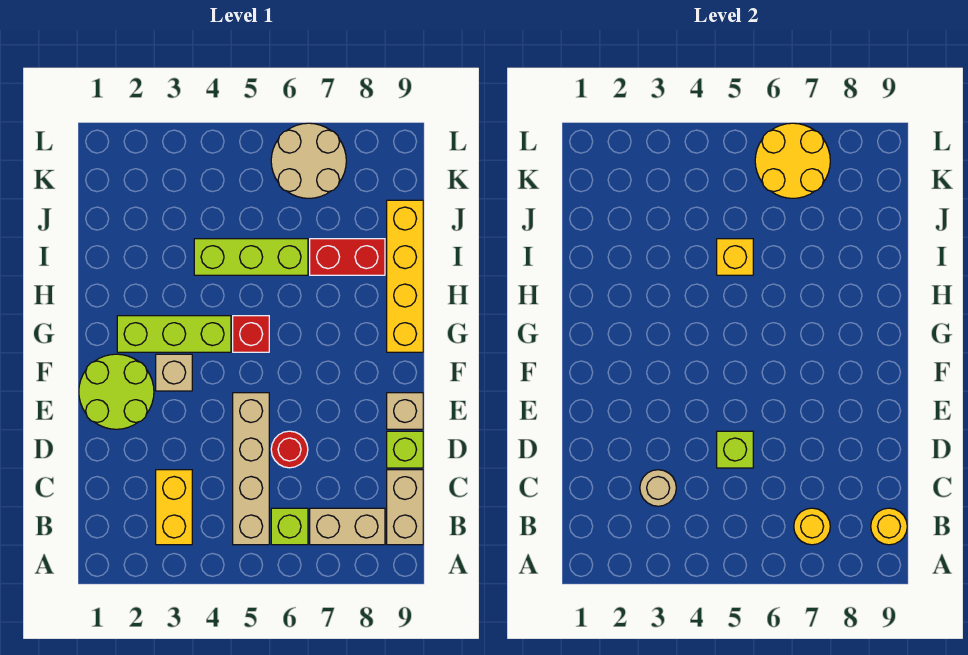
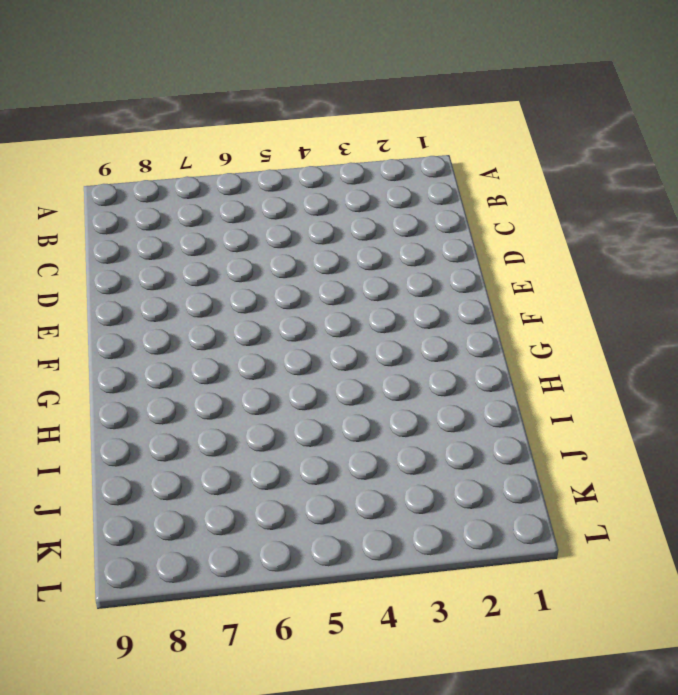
none -> yellow brick B3:C3 level 1
none -> tan brick B5:E5 level 1
none -> lime brick B6 level 1

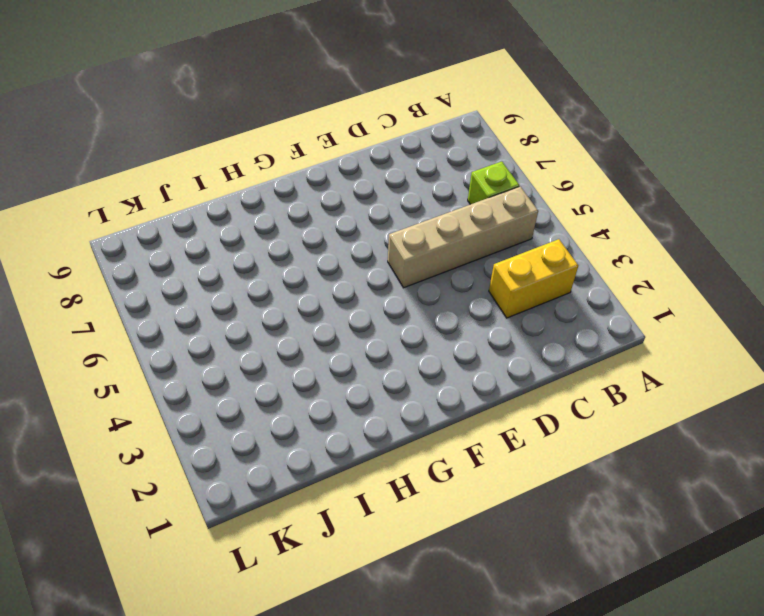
none -> tan brick B7:B8 level 1
none -> tan brick B9:C9 level 1
none -> red round brick D6 level 1

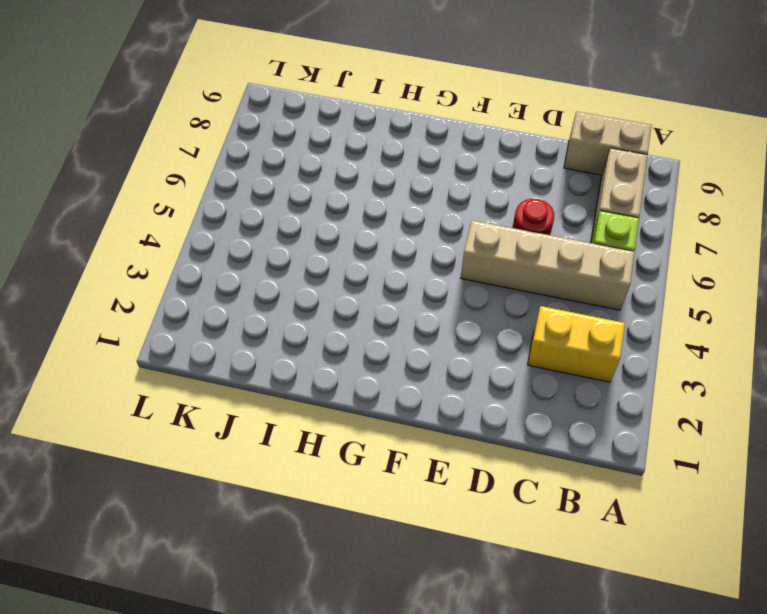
none -> lime brick D9 level 1
none -> lime round brick E1:F2 level 1
none -> tan brick E9 level 1

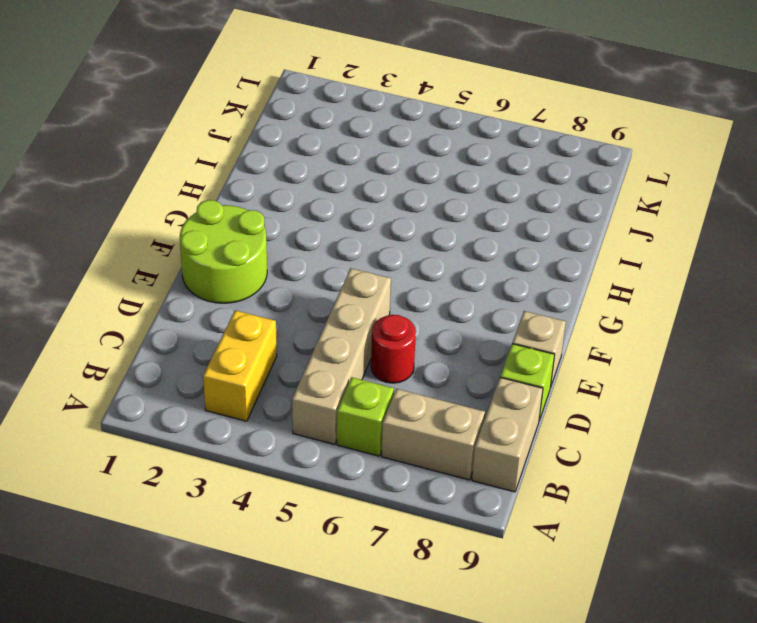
none -> tan brick F3 level 1
none -> lime brick G2:G4 level 1
none -> red brick G5 level 1

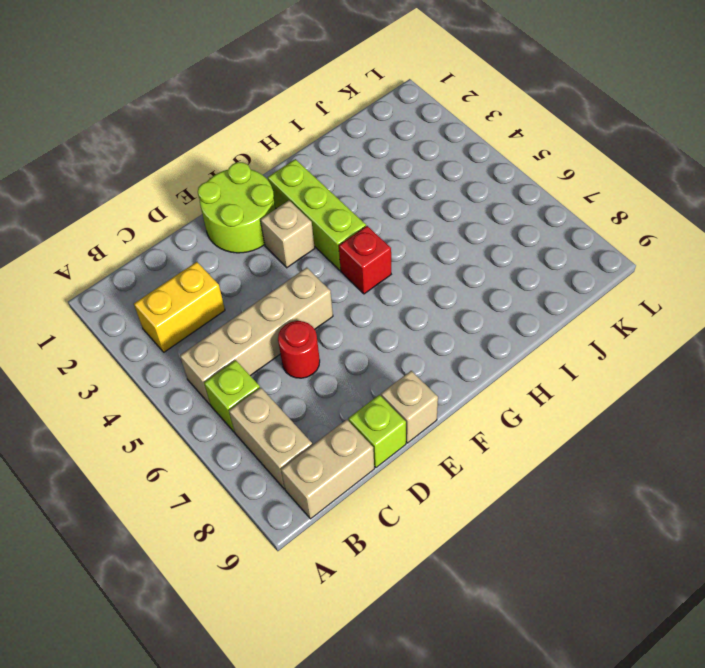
none -> yellow brick G9:J9 level 1
none -> lime brick I4:I6 level 1
none -> red brick I7:I8 level 1

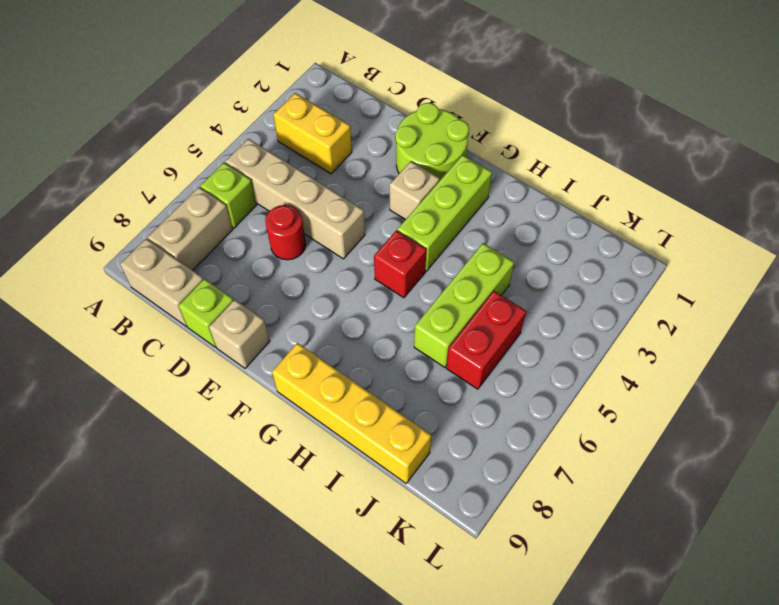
red brick J5:J6 level 1 -> red brick I7:I8 level 1
none -> tan round brick K6:L7 level 1
none -> yellow round brick B7 level 2
none -> yellow round brick B9 level 2

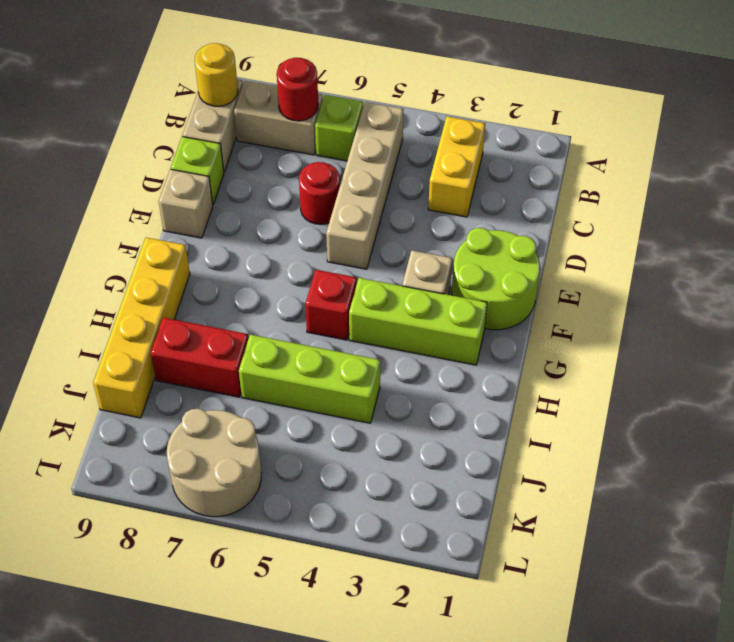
red round brick B7 level 2 -> yellow round brick B7 level 2
none -> tan round brick C3 level 2
none -> lime brick D5 level 2
none -> yellow brick I5 level 2

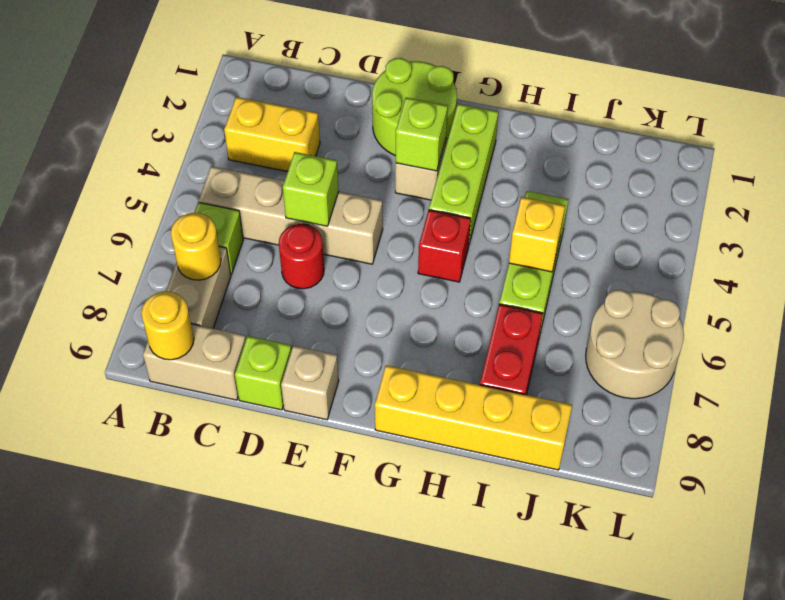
lime brick F3 level 2 -> none
none -> tan round brick C3 level 2
none -> yellow round brick K6:L7 level 2

